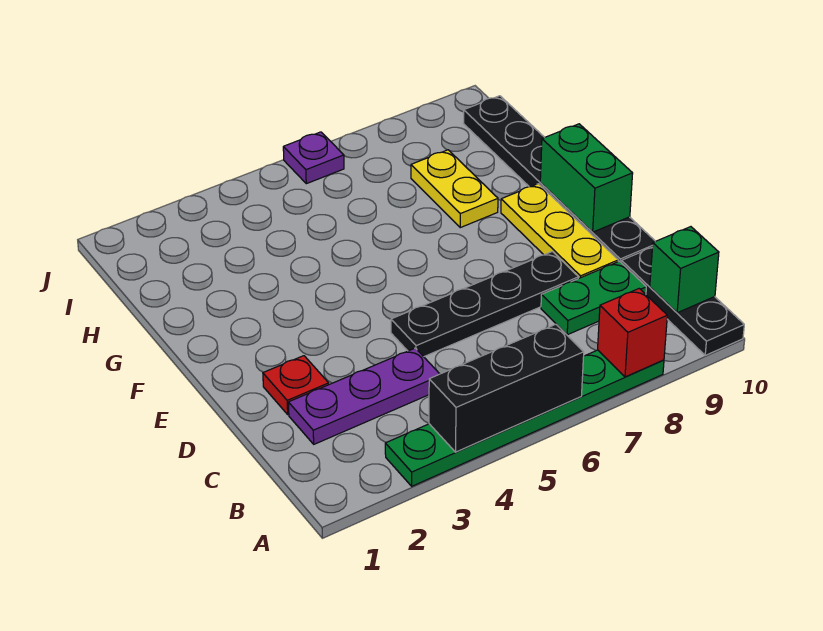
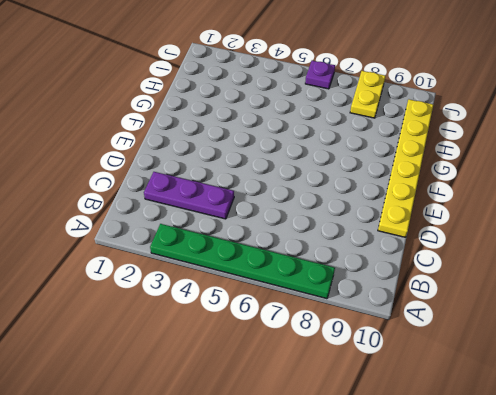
yellow plate D10:I10 level 1 -> black plate D10:I10 level 1
yellow plate I8:J8 level 1 -> yellow plate G8:H8 level 1
none -> black plate A10:C10 level 1
none -> green plate C8:C9 level 1
none -> red plate D2 level 1

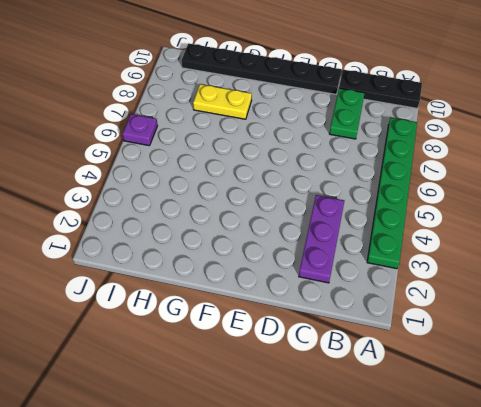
none -> red plate D2 level 1
none -> black plate D5:D8 level 1
none -> yellow plate D9:F9 level 1

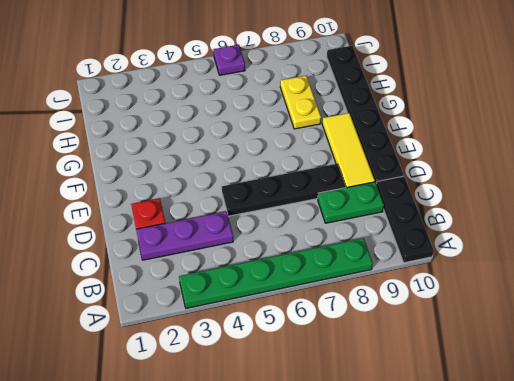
yellow tile D9:F9 level 1 -> yellow plate D9:F9 level 1
none -> black brick A4:A6 level 2
none -> red brick A8 level 2
none -> green brick B10 level 2

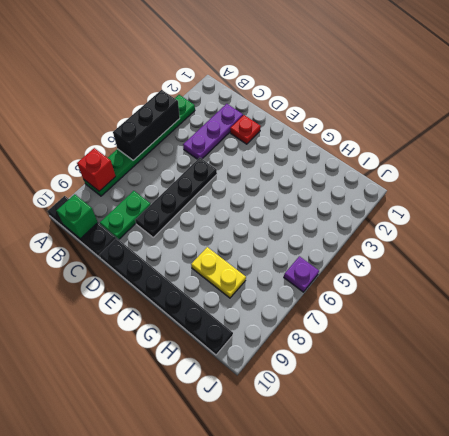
none -> yellow plate D9:F9 level 1
none -> green brick E10:F10 level 2

